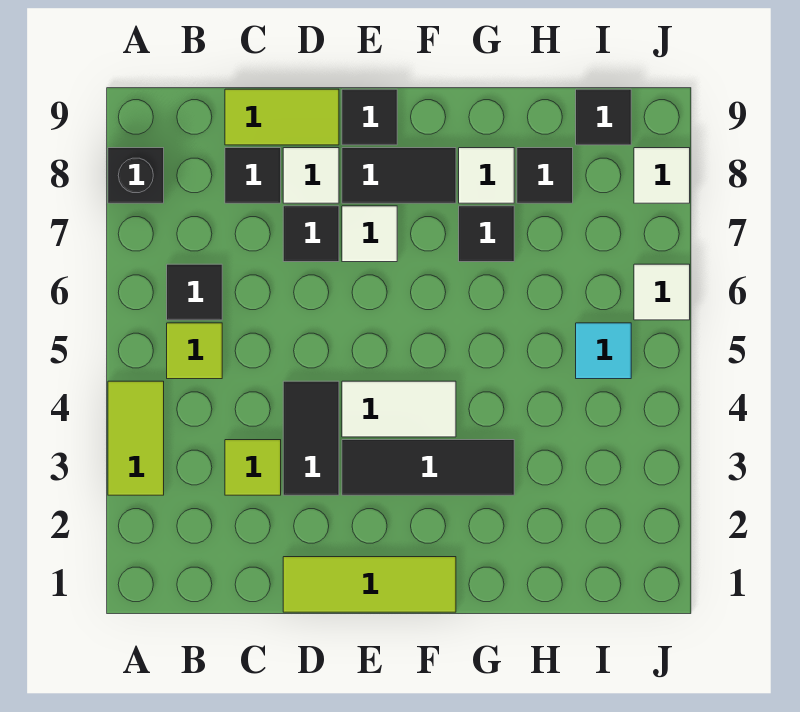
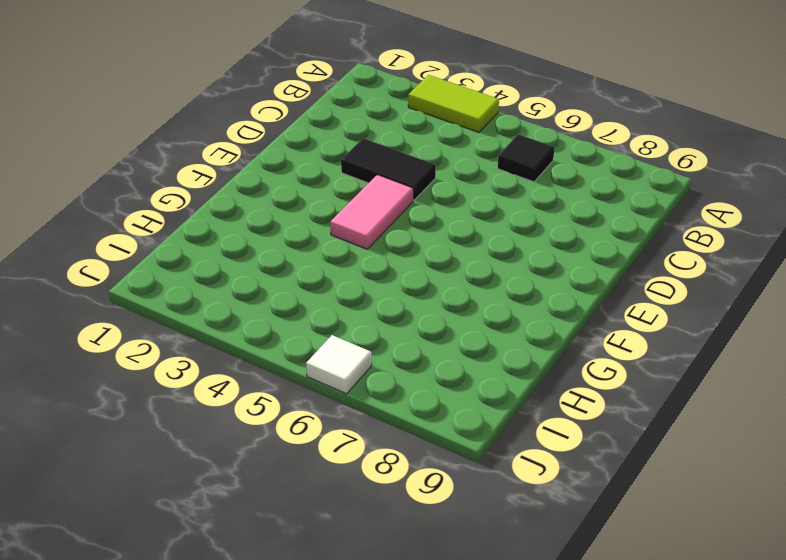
pink tile E4:F4 level 1 -> white tile E4:F4 level 1
none -> black brick A8 level 1
none -> lime tile B5 level 1
none -> lime tile C3 level 1

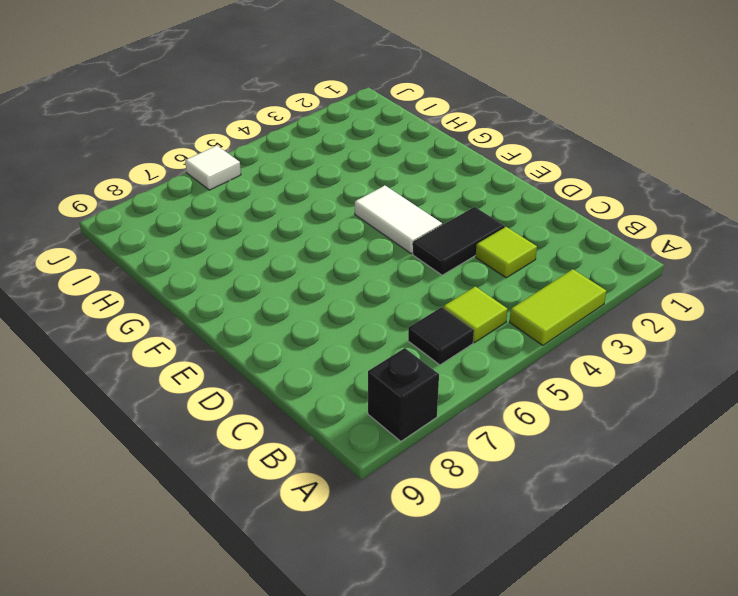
none -> black tile C8 level 1
none -> lime tile C9:D9 level 1
none -> lime tile D1:F1 level 1

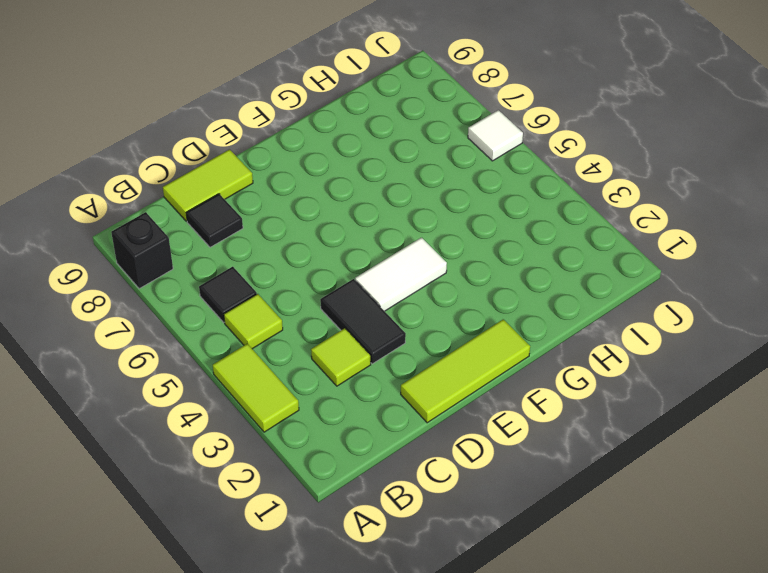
none -> black tile D7 level 1
none -> white tile D8 level 1
none -> black tile E3:G3 level 1

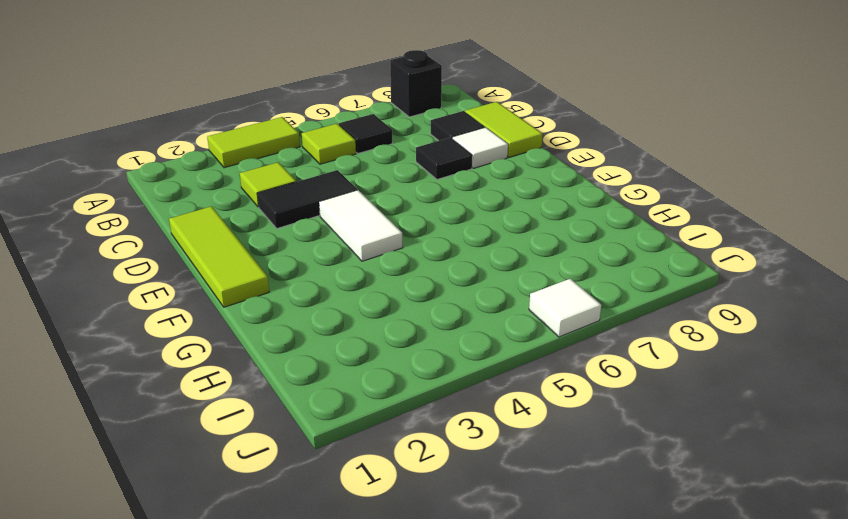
none -> black tile E3:G3 level 1
none -> white tile E7 level 1
none -> black tile E8:F8 level 1

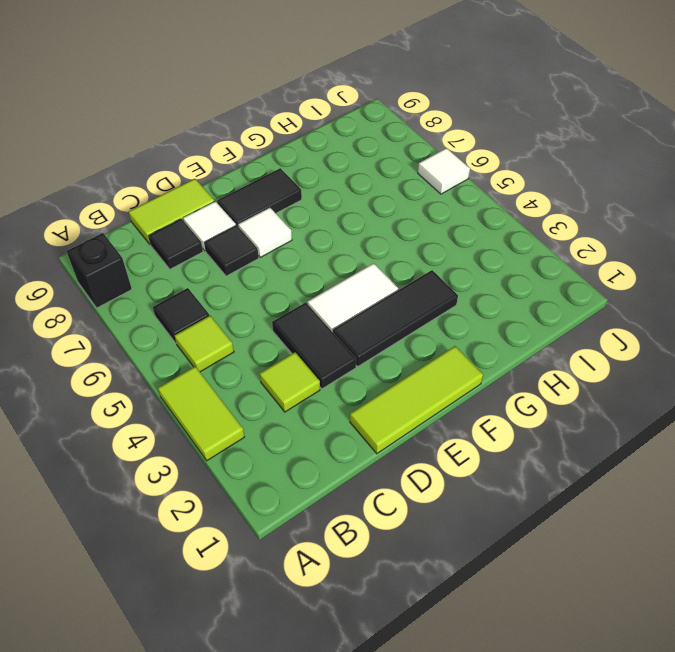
none -> black tile E9 level 1
none -> black tile G7 level 1
none -> white tile G8 level 1

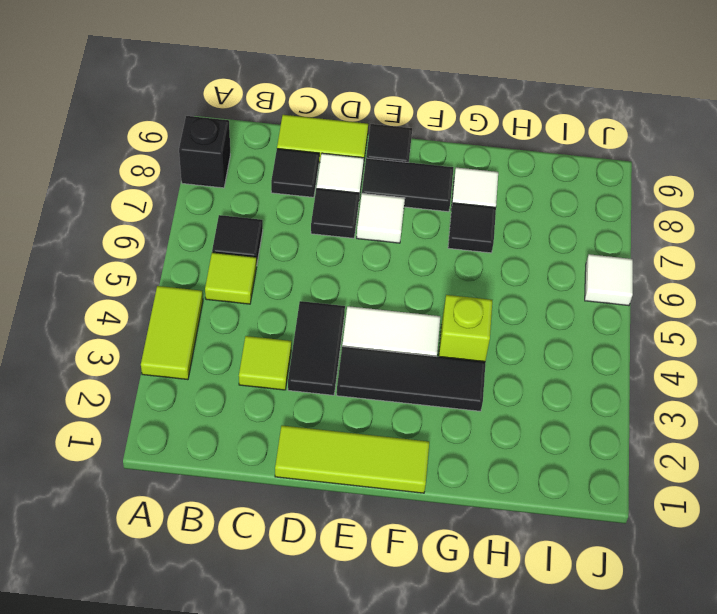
lime brick G4 level 1 -> none
none -> black tile H8 level 1
none -> cyan tile I5 level 1
none -> black tile I9 level 1

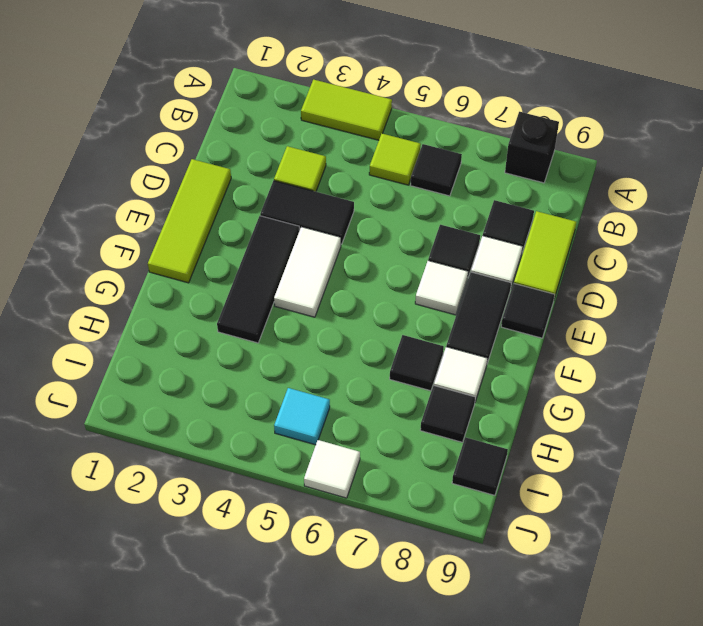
none -> white tile J8 level 1

